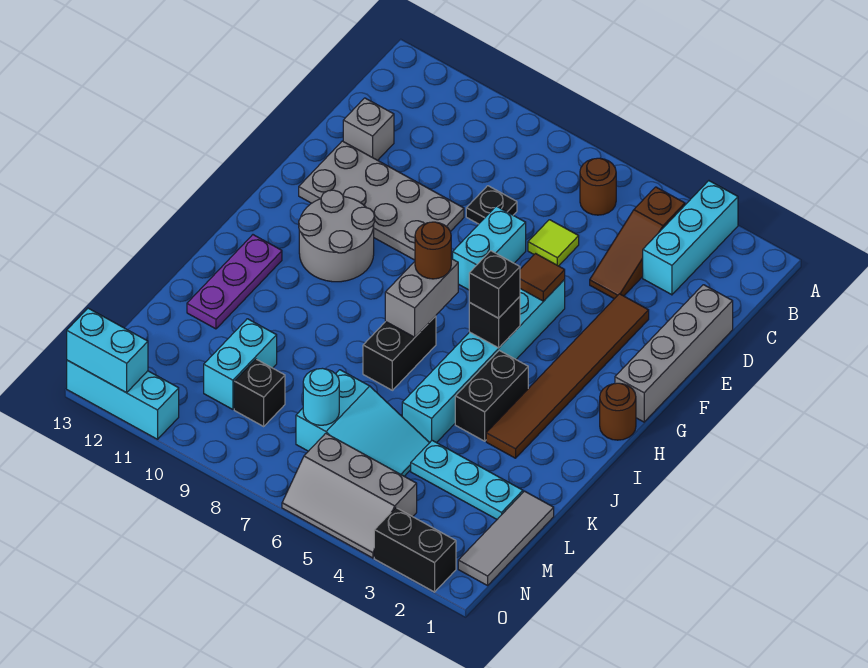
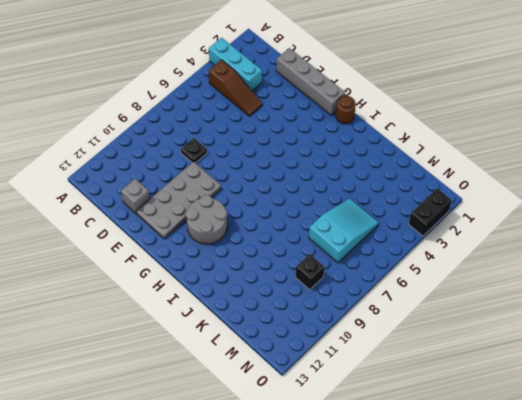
none -> brown round brick B6 level 1
none -> lime tile D6 level 1
none -> brown tile E3:J3 level 1
none -> cyan brick E7:F7 level 1

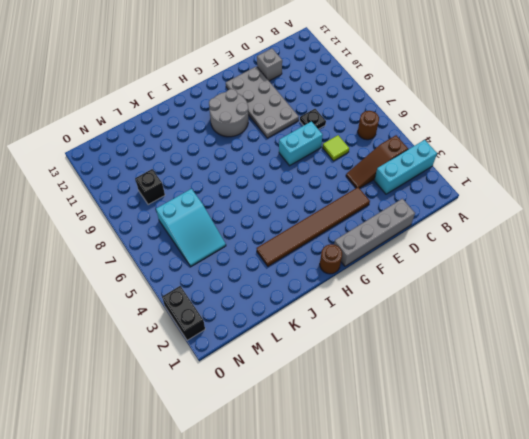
none -> cyan brick F5:K5 level 1
none -> black brick I4:J4 level 1
none -> black brick I7:J7 level 1
none -> purple plate I12:K12 level 1

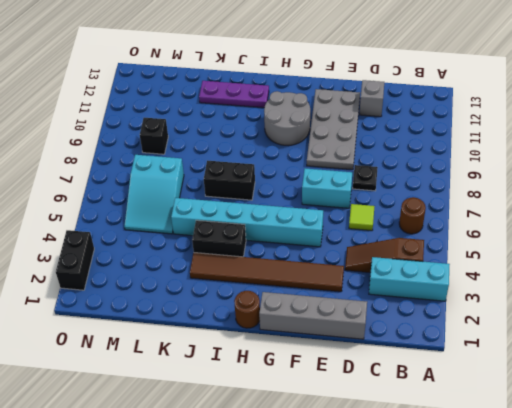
none -> grey tile L1:N1 level 1
none -> cyan plate L2:L4 level 1
none -> cyan brick L10:M10 level 1
none -> grey slope N4:O6 level 1 top N

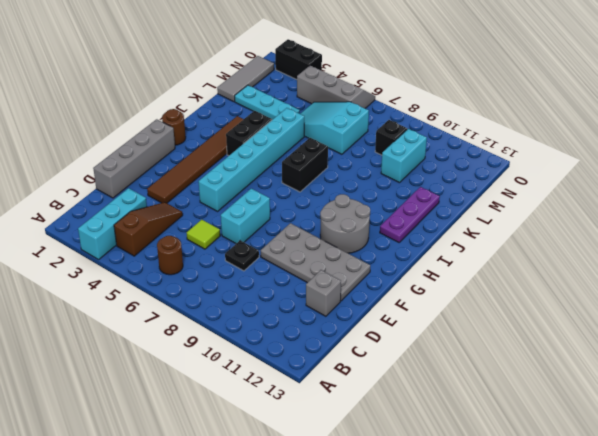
none -> cyan brick O11:O13 level 1
none -> brown tile F5 level 2
none -> black brick H5 level 2
none -> grey brick H7:I7 level 2

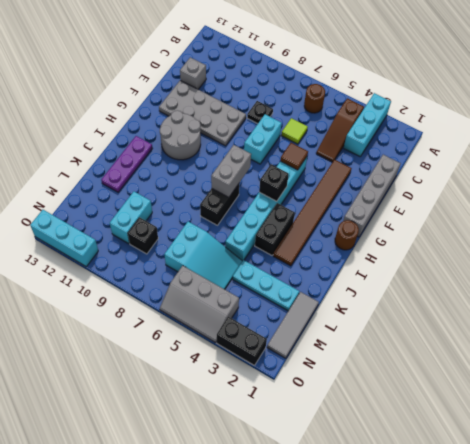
none -> cyan round brick M7 level 2
none -> cyan brick O12:O13 level 2
none -> black brick H5 level 3
none -> brown round brick H7 level 3

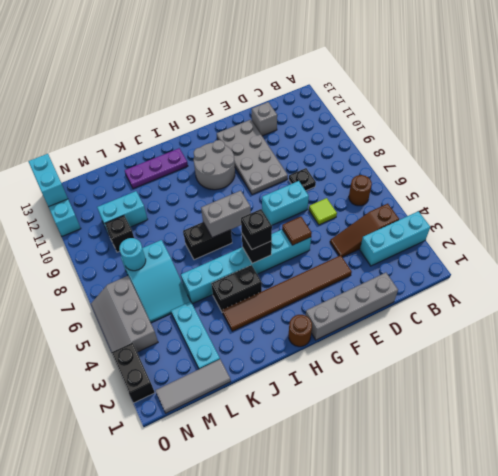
none -> brown round brick H7 level 3

